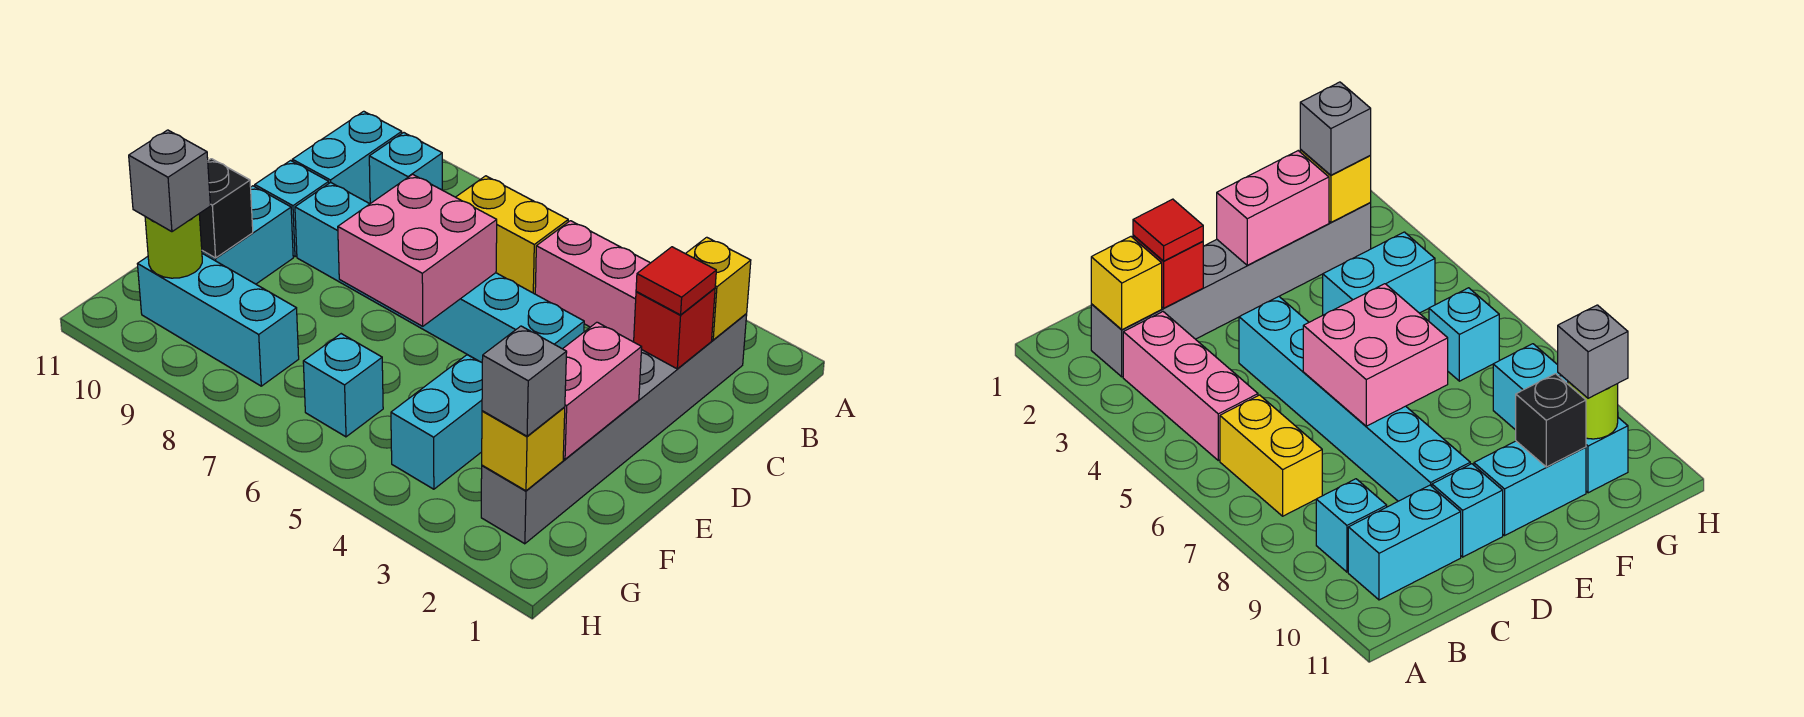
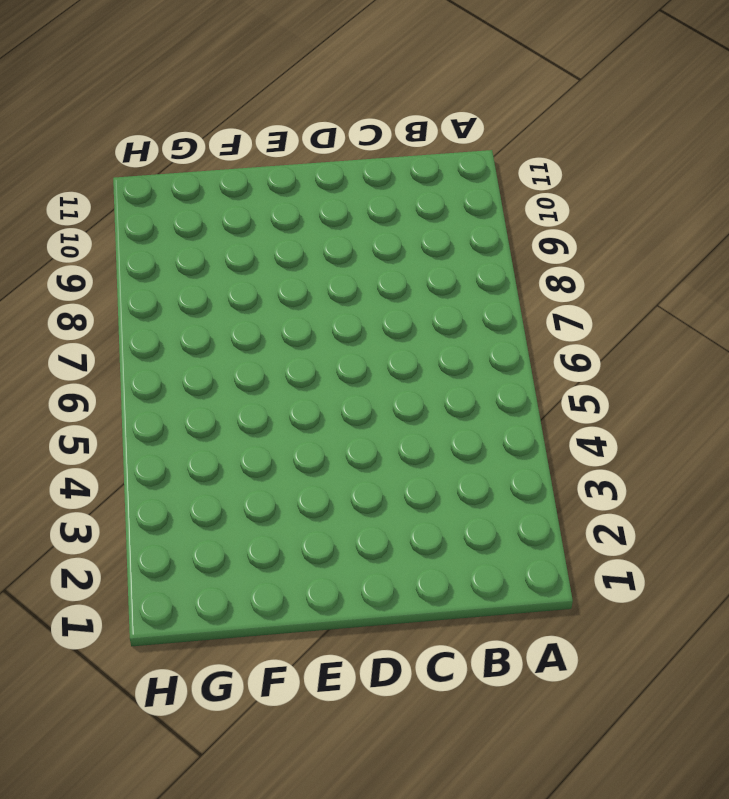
none -> grey brick B2:G2 level 1
none -> pink brick B3:B5 level 1
none -> yellow brick B6:B7 level 1

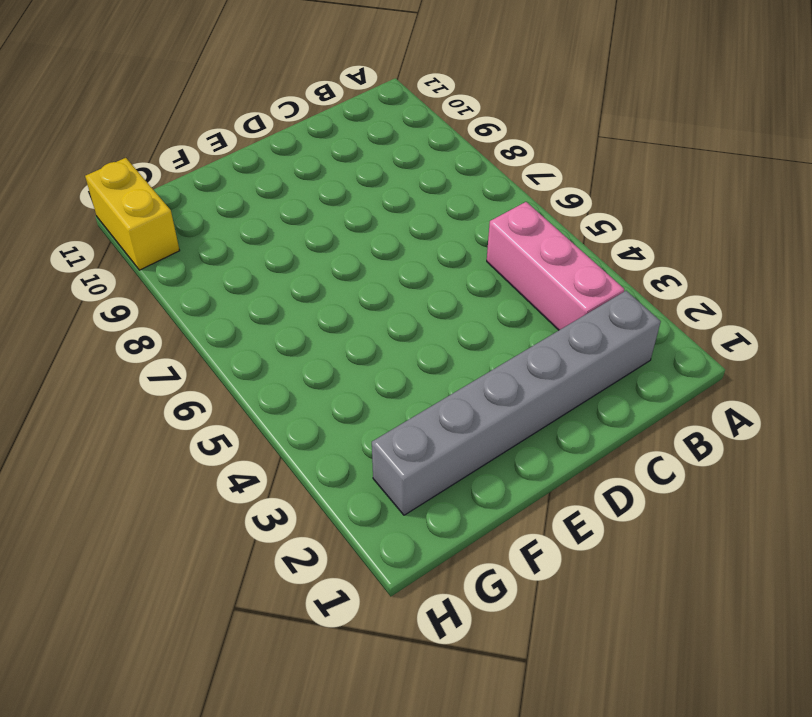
yellow brick H10:H11 level 1 -> yellow brick B6:B7 level 1
none -> cyan brick B9 level 1
none -> cyan brick B10:C10 level 1
none -> cyan brick D4:D9 level 1

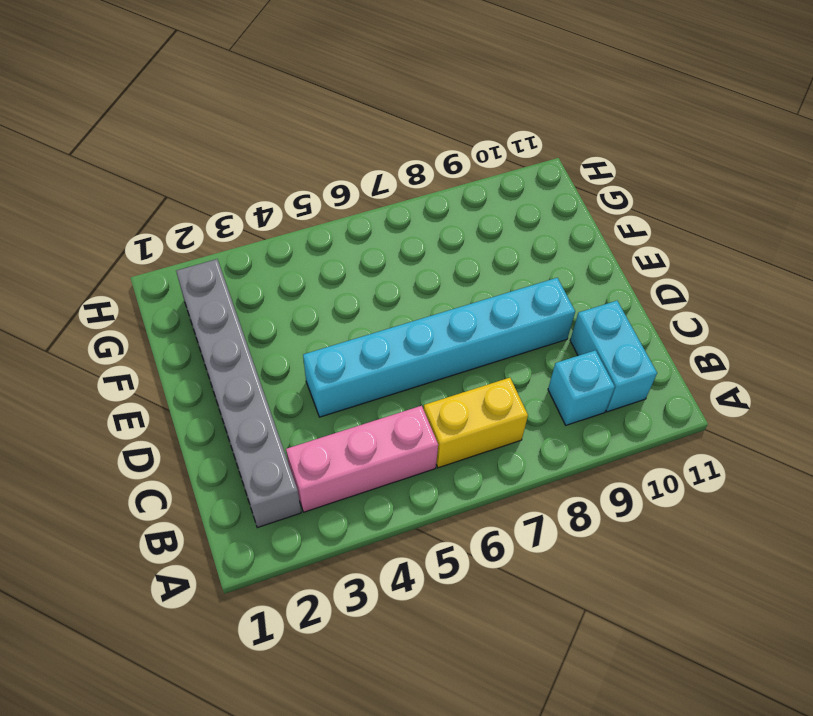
none -> cyan brick D10 level 1
none -> cyan brick E10:F10 level 1
none -> cyan brick F4:G4 level 1

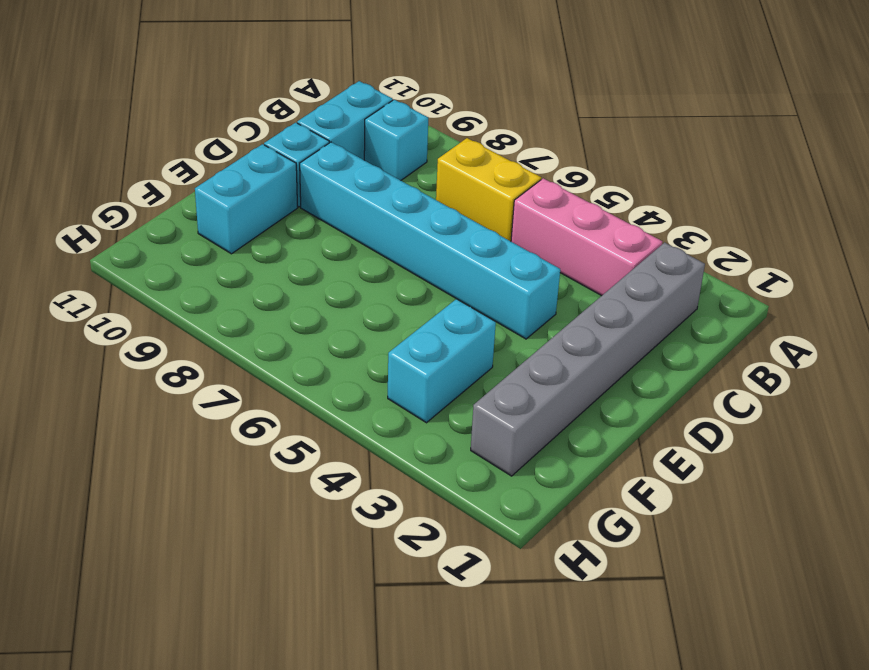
none -> cyan brick G6 level 1
none -> cyan brick G8:G10 level 1
none -> yellow brick B2 level 2

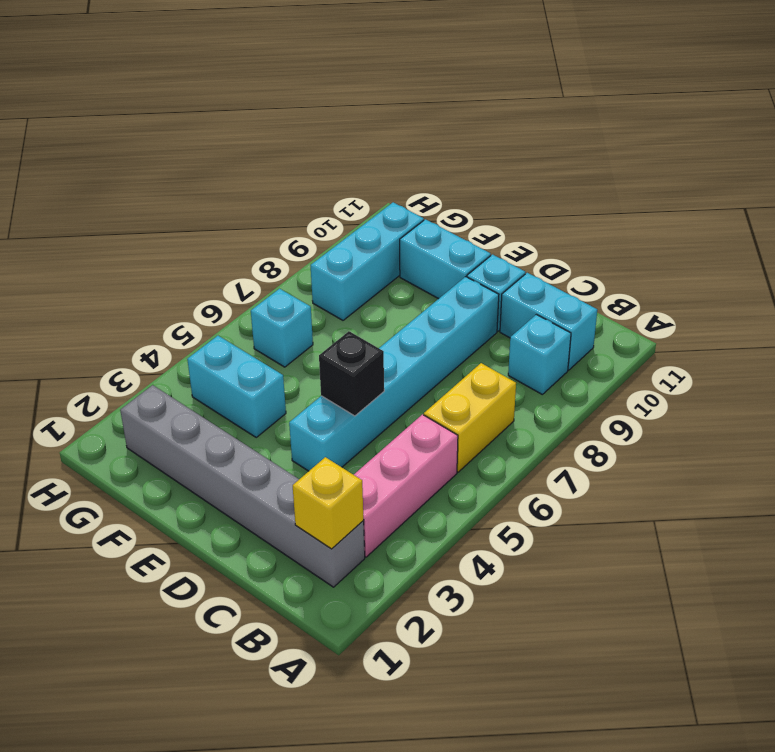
black brick D5 level 2 -> black brick F10 level 2
none -> red brick C2 level 2
none -> pink brick D6:E7 level 2
none -> pink brick E2:F2 level 2

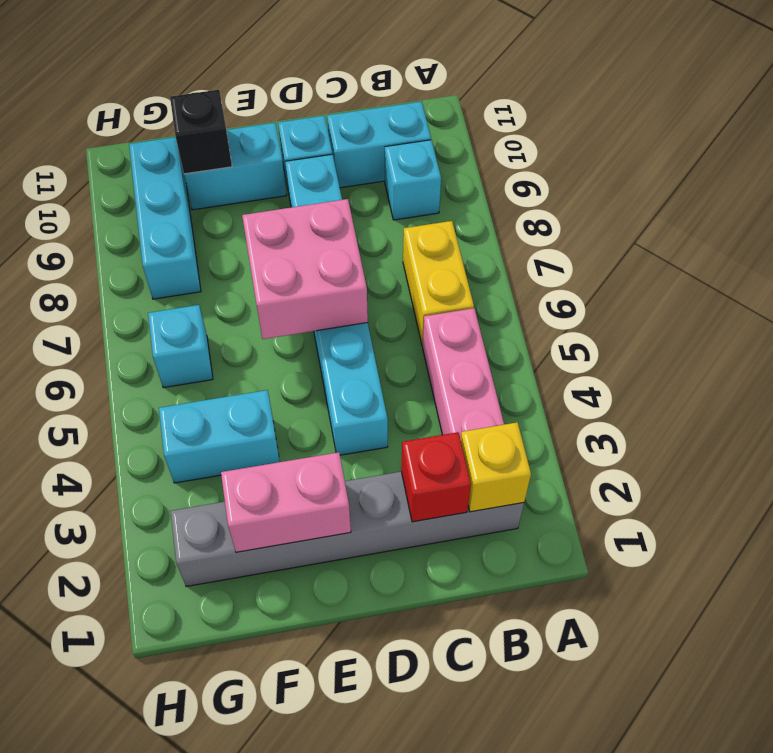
none -> yellow brick G2 level 2
none -> lime round brick G10 level 2
none -> red tile C2 level 3

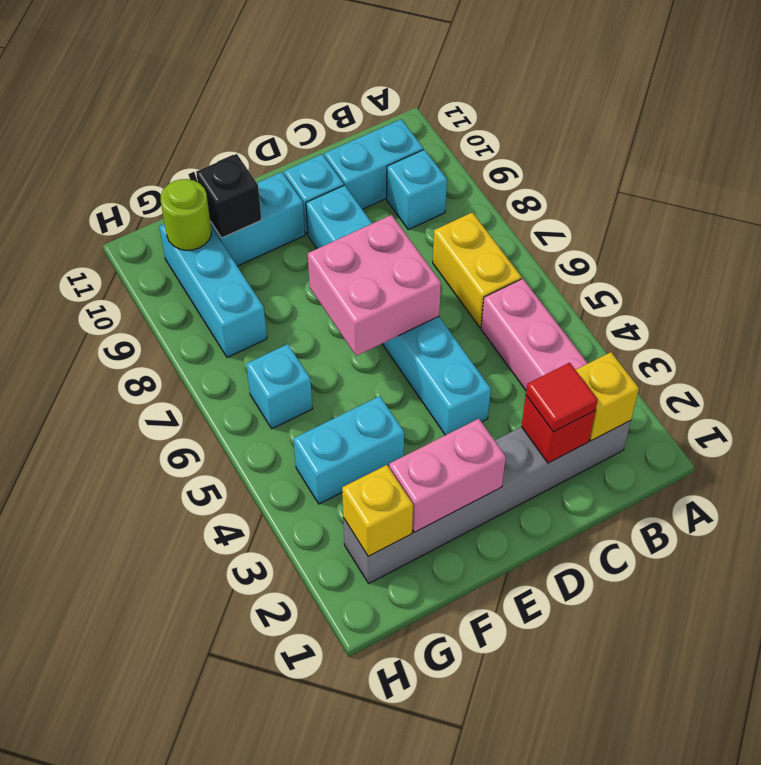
none -> grey brick G2 level 3
none -> grey brick G10 level 3

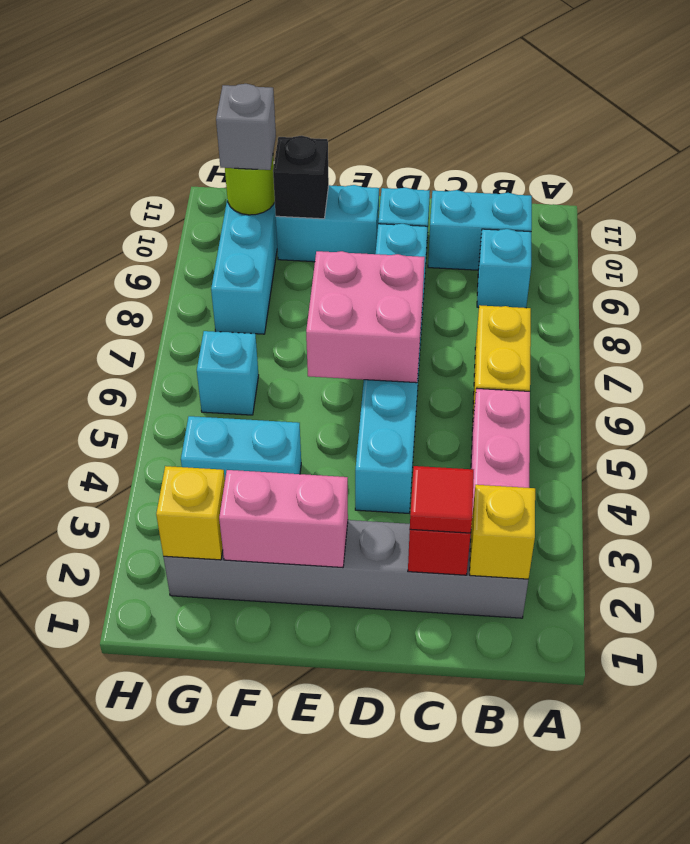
none -> grey brick G2 level 3

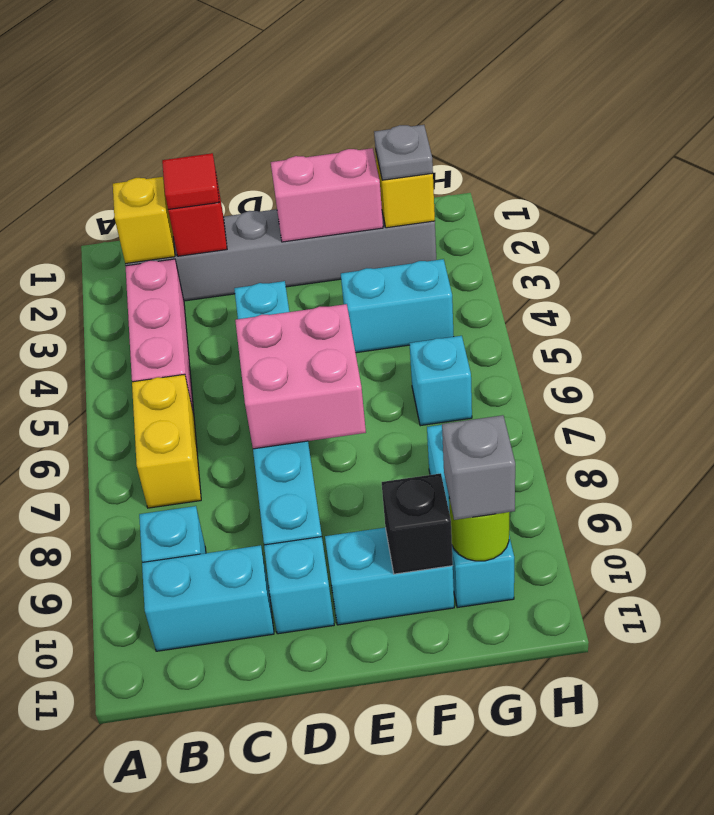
grey plate G2 level 3 -> grey brick G2 level 3

